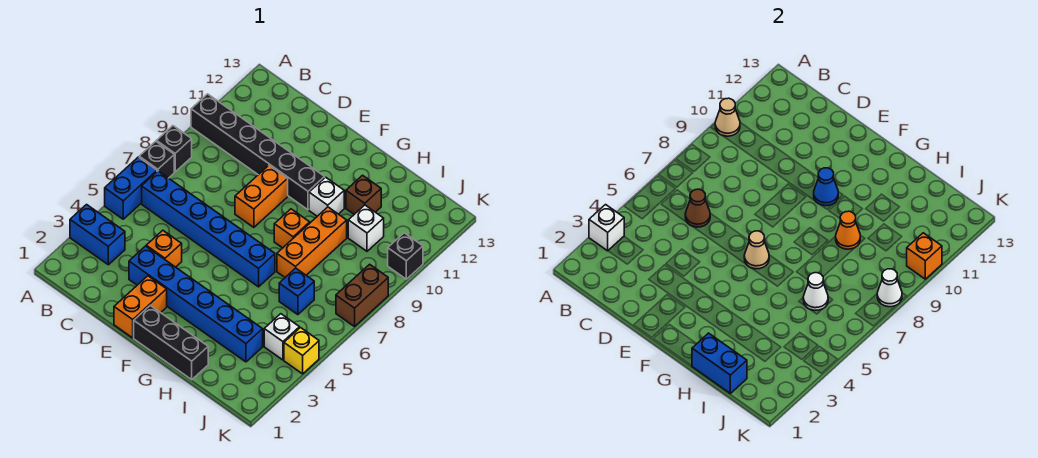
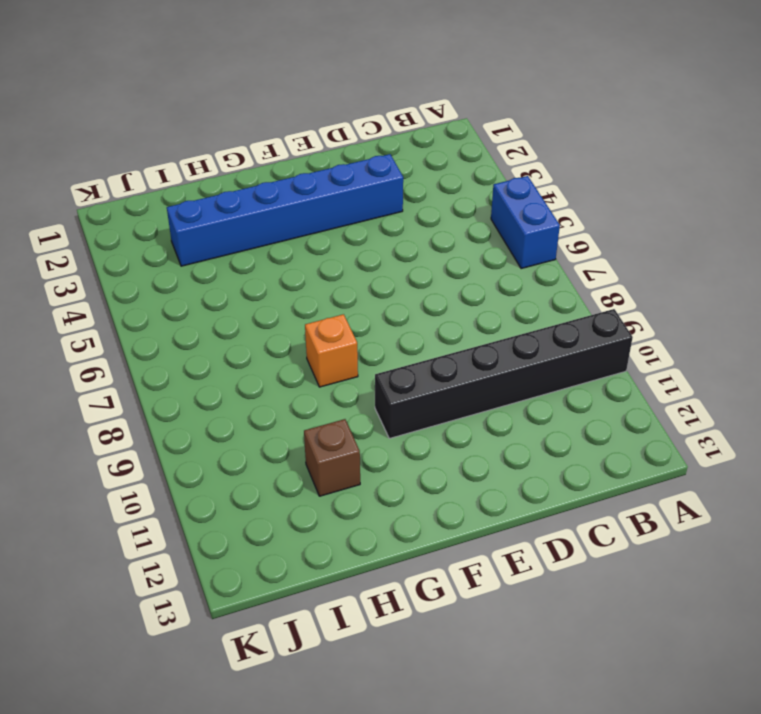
none -> blue brick A3:B3 level 1
none -> black brick A7 level 1
none -> black brick A8 level 1
none -> blue brick B6:G6 level 1

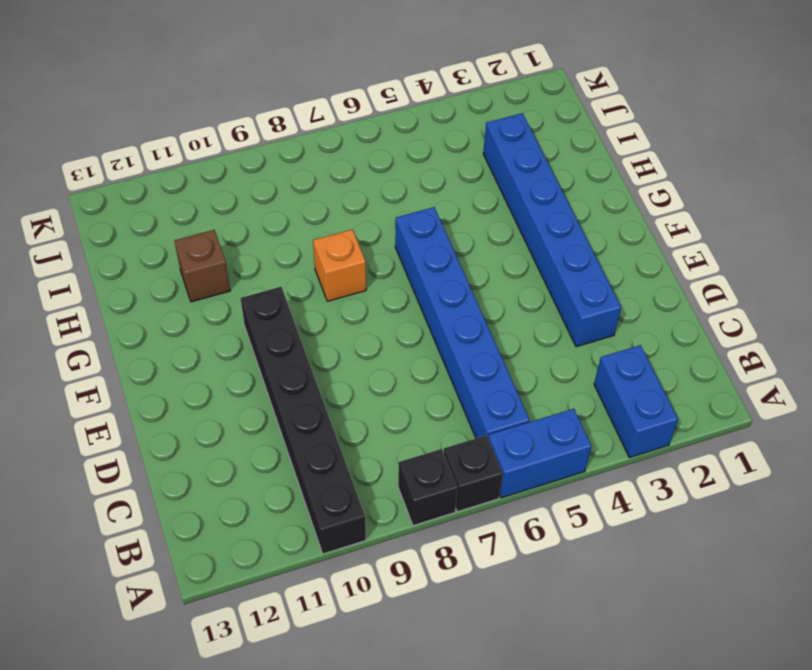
none -> orange brick D4 level 1
none -> orange brick E1:E2 level 1
none -> orange brick E8:E9 level 1
none -> black brick F1:H1 level 1

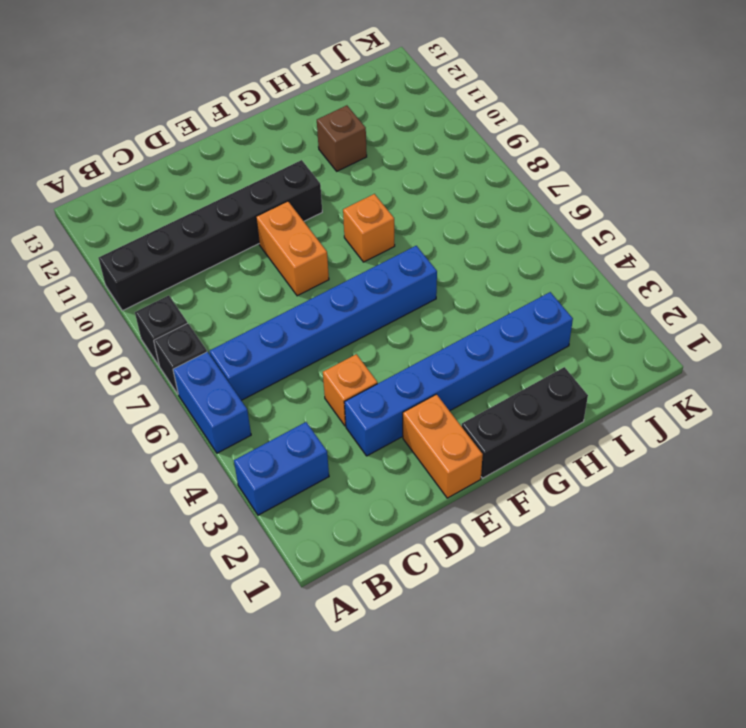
none -> white brick G10 level 1
none -> orange brick H7:H9 level 1
none -> blue brick I6 level 1
none -> white brick I10 level 1

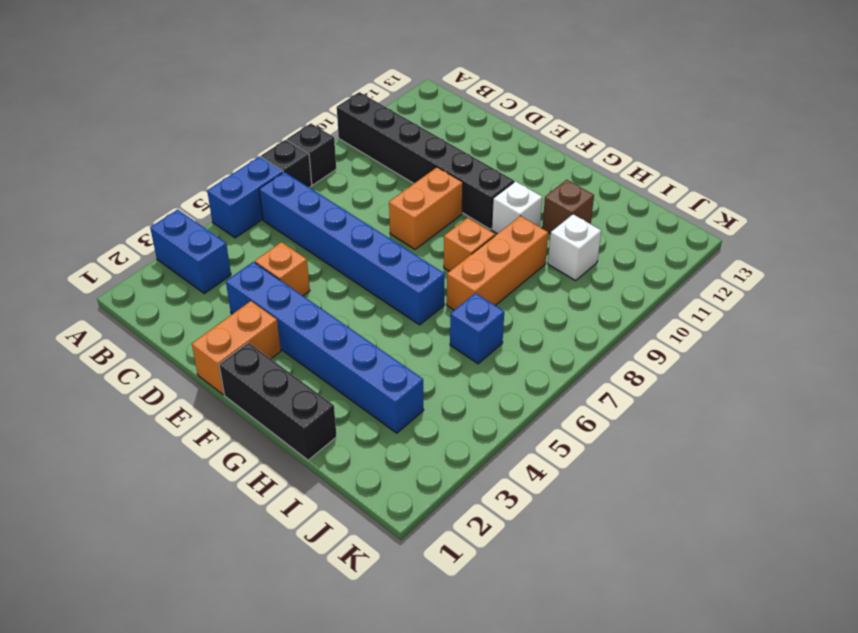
none -> white brick J4 level 1
none -> yellow brick K4 level 1
none -> brown brick K7:K8 level 1
none -> black brick K10 level 1

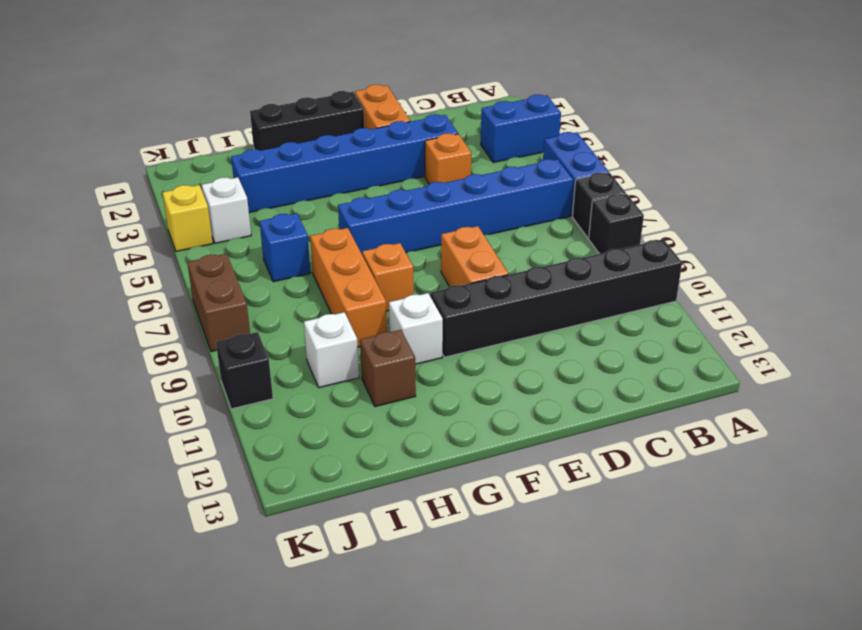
none -> white brick A3 level 2
none -> tan cone A10 level 2
none -> brown cone C6 level 2
none -> tan cone F6 level 2

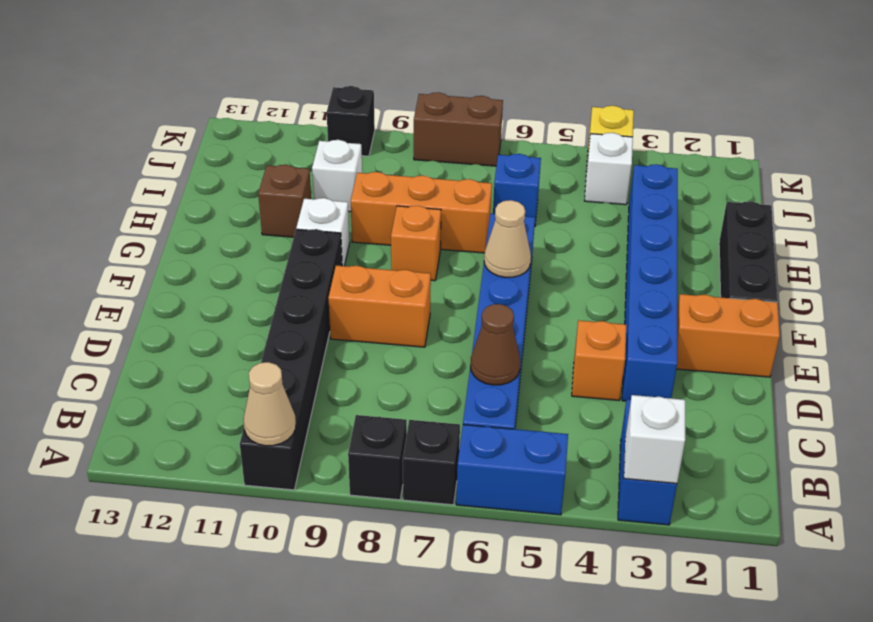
none -> blue cone F10 level 2
none -> blue brick H1:I1 level 2
none -> orange cone H9 level 2
none -> white cone I6 level 2

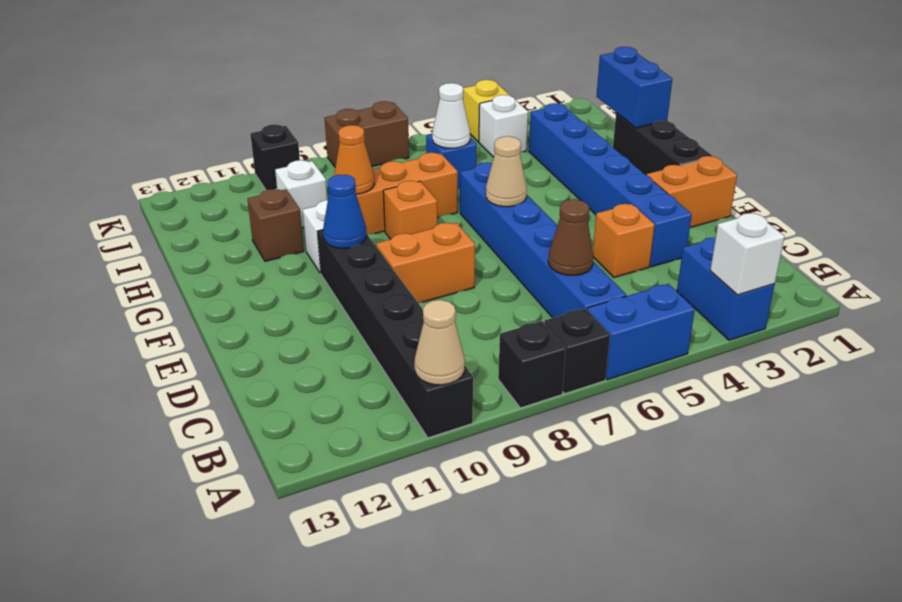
none -> white cone K8 level 2
none -> orange brick K10 level 2

